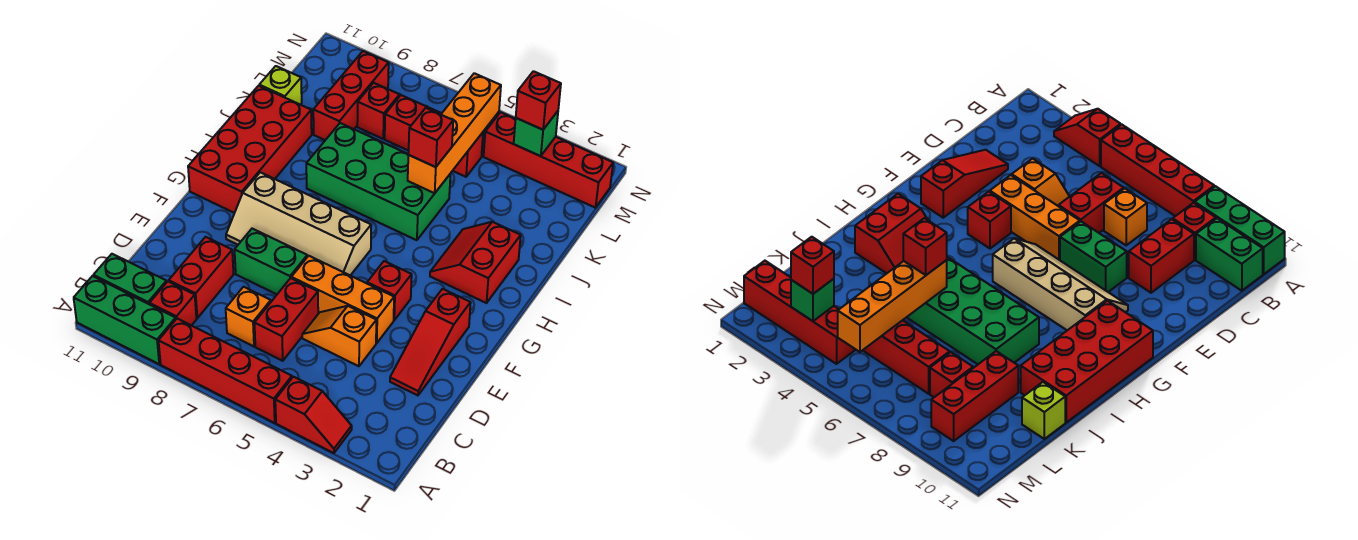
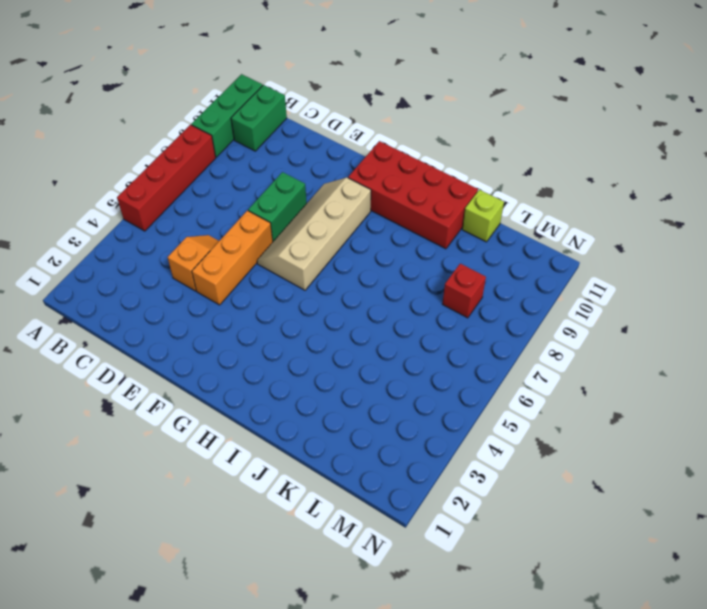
none -> red slope A3:A4 level 1 top 4
none -> red brick B9 level 1
none -> red brick C6:D6 level 1

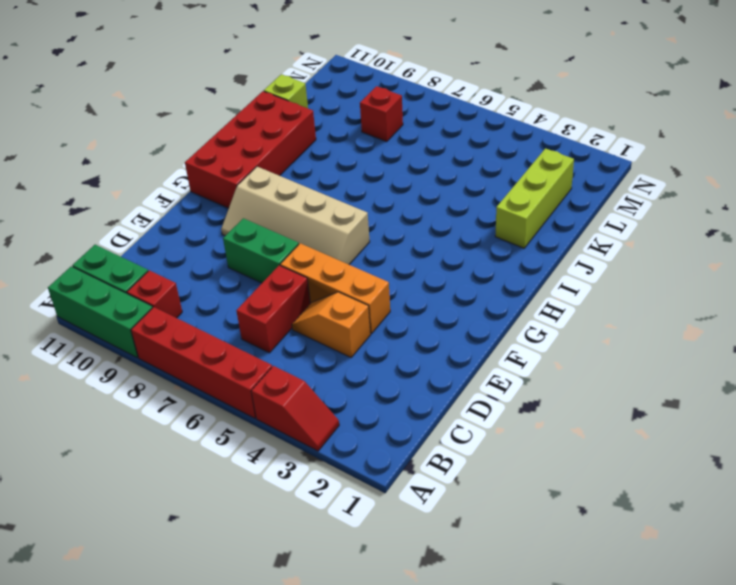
lime brick J2:L2 level 1 -> none
none -> orange brick C7 level 1
none -> red brick C9:D9 level 1
none -> red slope D2:F2 level 1 top F

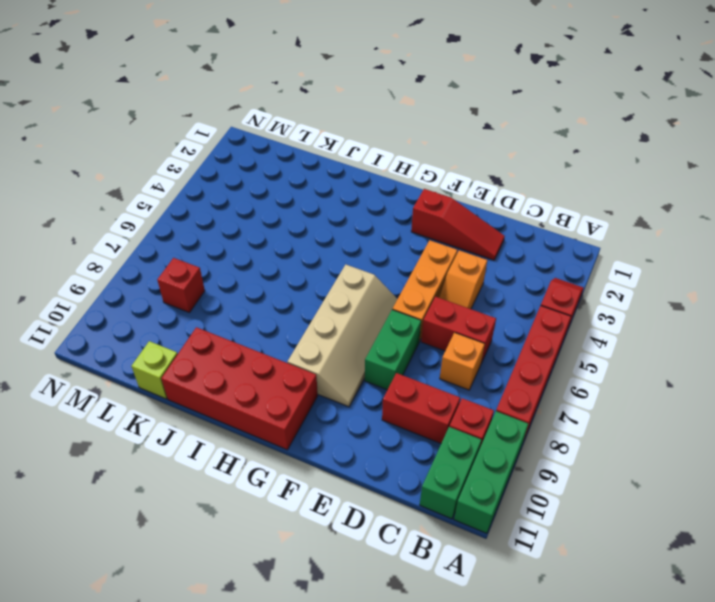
none -> red brick F4 level 1
none -> red slope H2:I3 level 1 top 2
none -> green brick I5:J8 level 1

